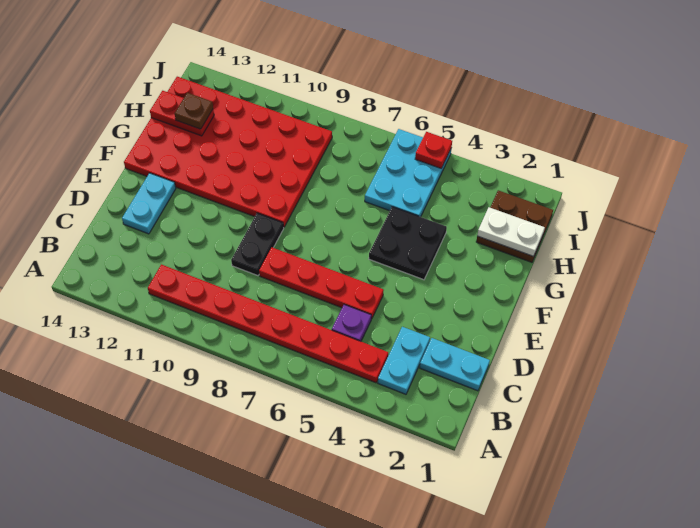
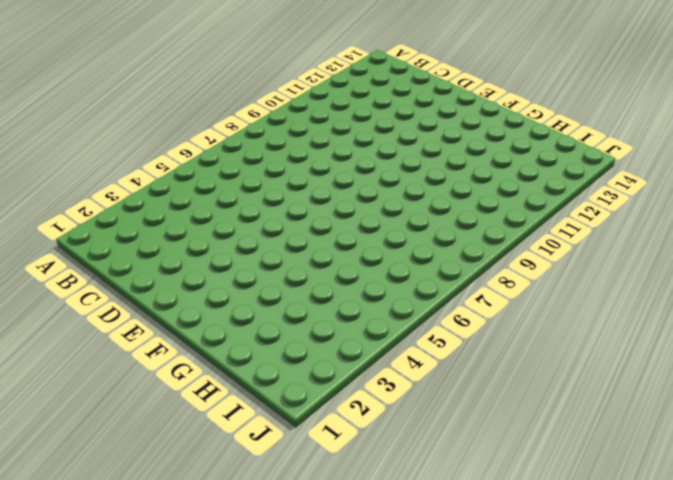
none -> cyan plate B3:C3 level 1
none -> red plate B4:B11 level 1
none -> cyan plate C1:C2 level 1

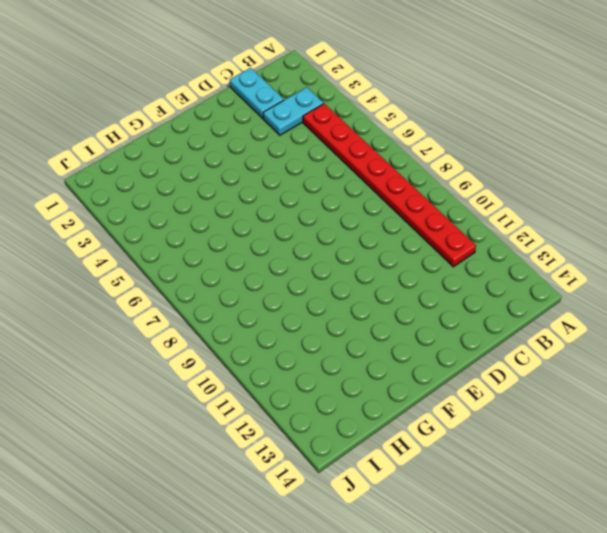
none -> purple plate C5 level 1
none -> red plate D5:D8 level 1
none -> black plate D9:E9 level 1

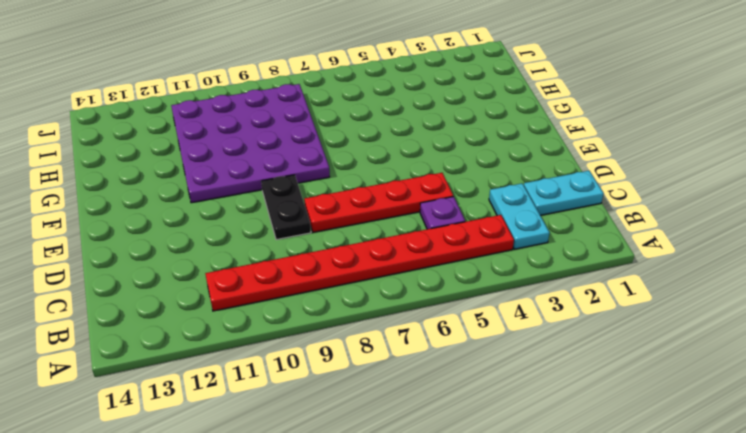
purple plate F8:I11 level 1 -> red plate F9:I14 level 1
none -> cyan plate D13:E13 level 1
none -> black plate F4:G5 level 1
none -> brown plate H1:I2 level 1

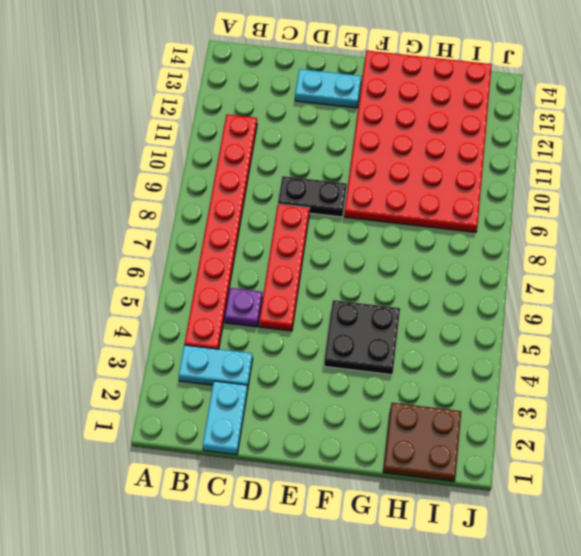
none -> cyan plate H5:J6 level 1
none -> white plate H1:H2 level 2
none -> red plate H13:H14 level 2

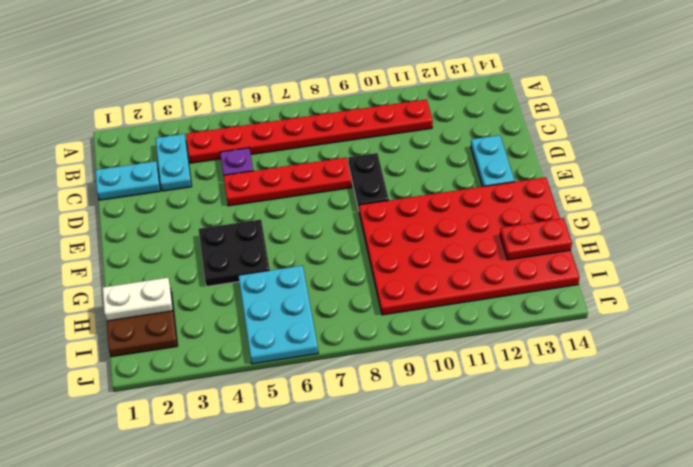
none -> red plate J5 level 2
none -> brown plate H13 level 3

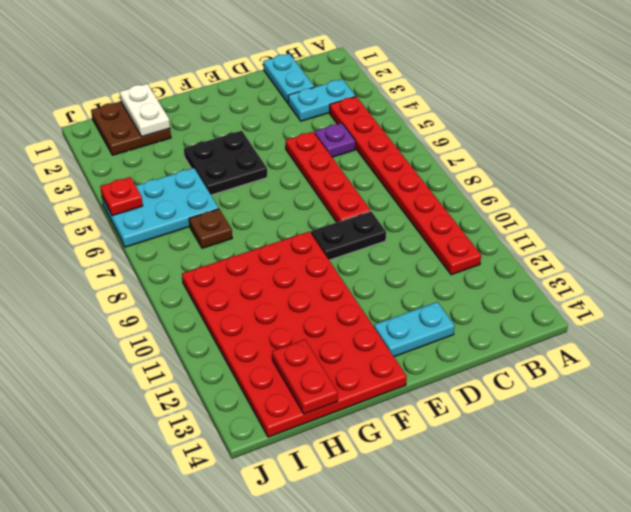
brown plate H7 level 1 -> brown plate H13 level 3

